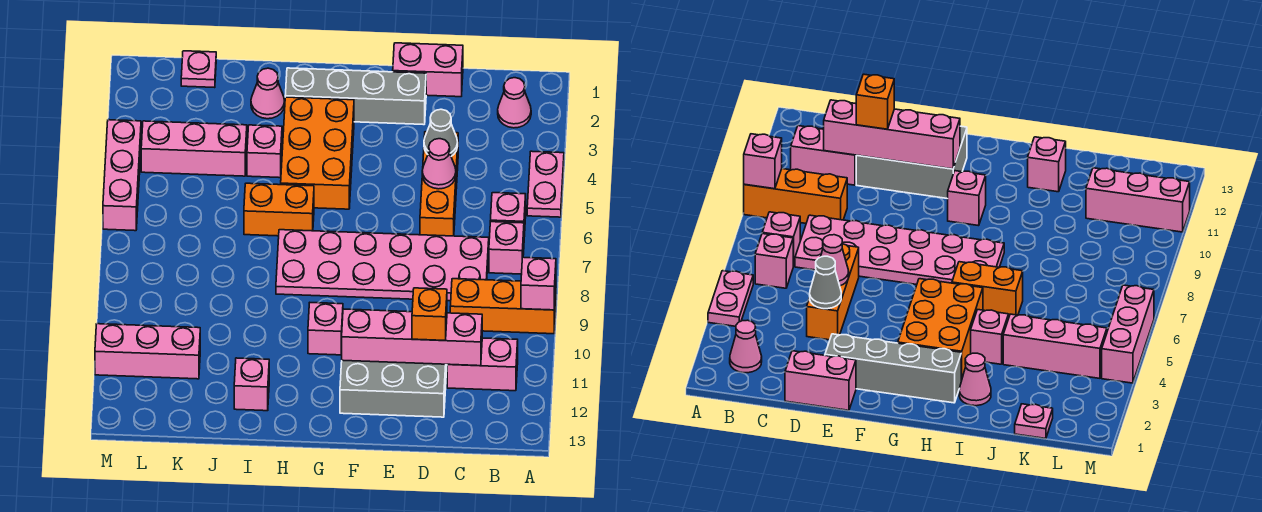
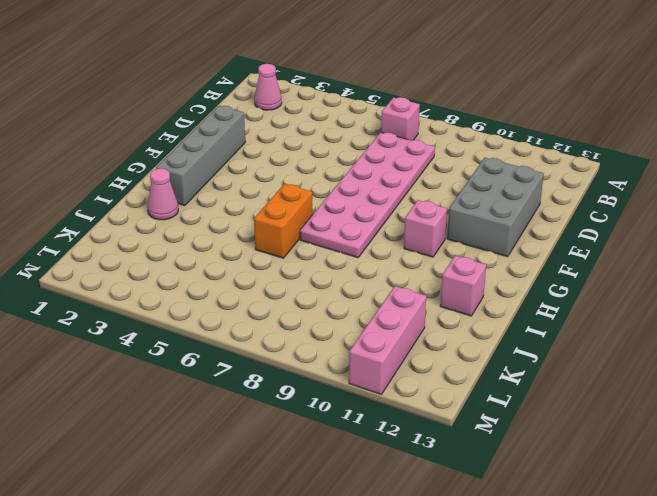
none -> pink plate A4:A5 level 1
none -> orange brick A9:C9 level 1
none -> pink brick B6 level 1

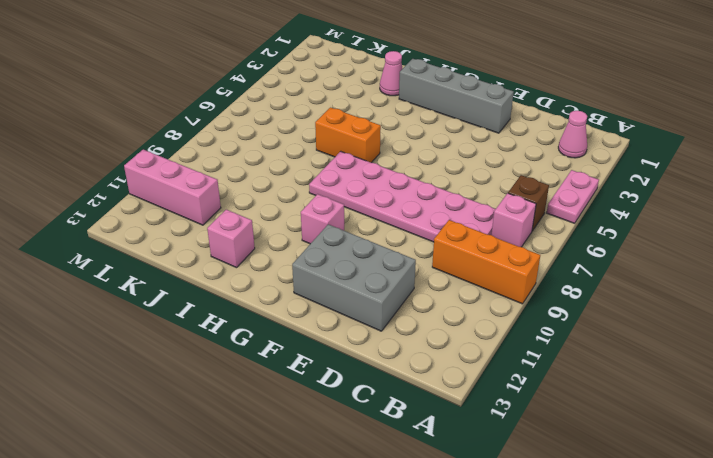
brown brick B6 level 1 -> pink brick B6 level 1
none -> pink brick B11:C11 level 1
none -> pink brick D1:E1 level 1
none -> orange brick D4:D6 level 1

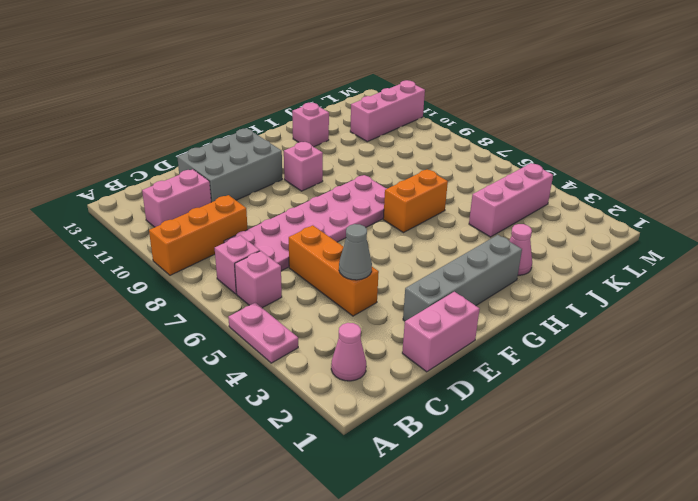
none -> orange brick G3:H5 level 1
none -> pink brick I4 level 1
none -> pink plate K1 level 1

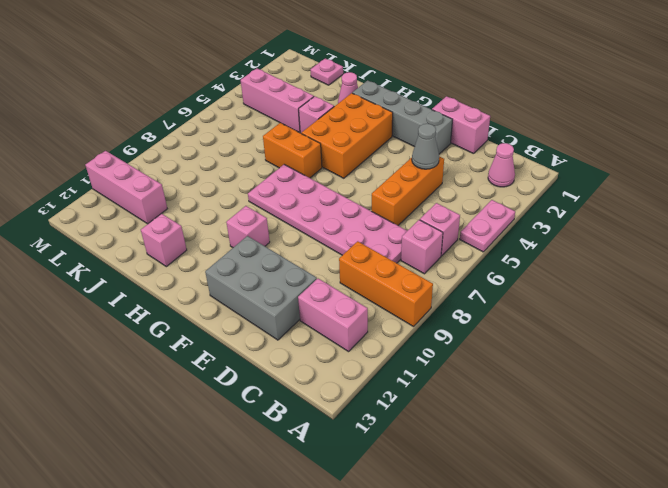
none -> pink brick M4:M6 level 1
none -> pink brick A9 level 2
none -> pink brick C11:F11 level 2

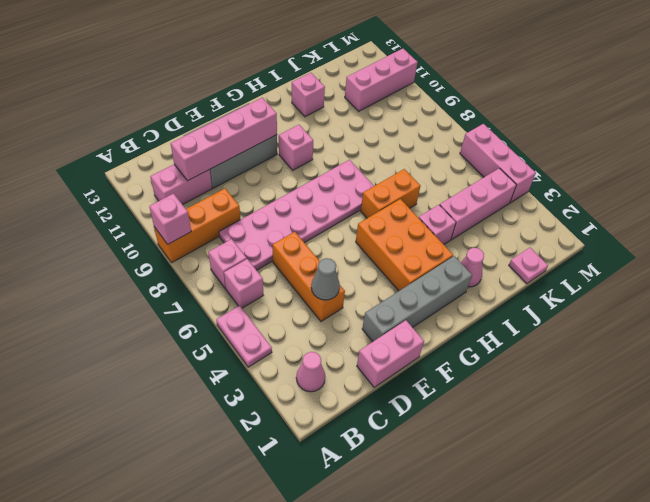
none -> pink cone D5 level 2
none -> orange brick D11 level 3

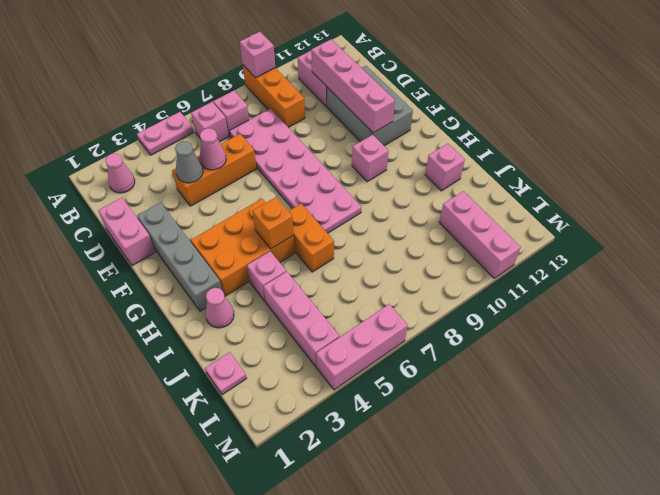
orange brick H5 level 2 -> orange brick D11 level 3

